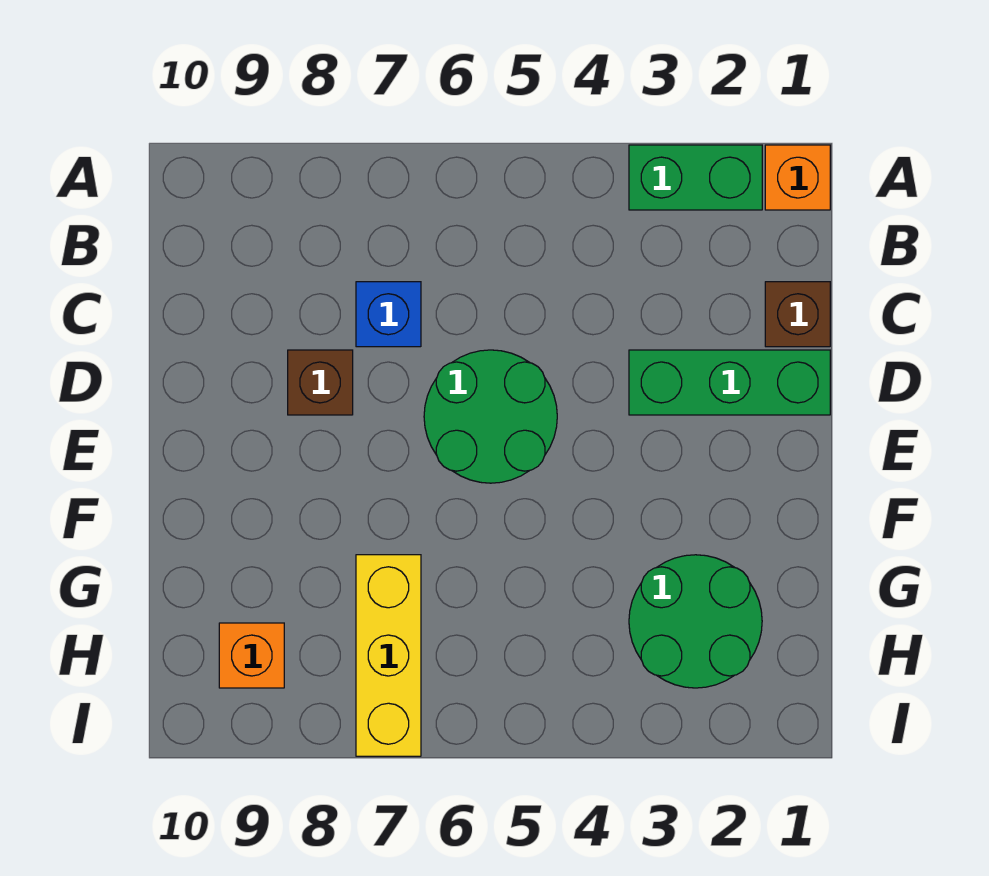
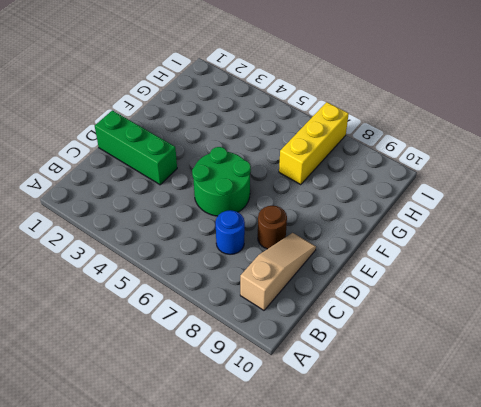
tan slope B9:D9 level 1 top B -> none
blue round brick C7 level 1 -> blue brick C7 level 1
brown round brick D8 level 1 -> brown brick D8 level 1
none -> orange brick A1 level 1
none -> green brick A2:A3 level 1

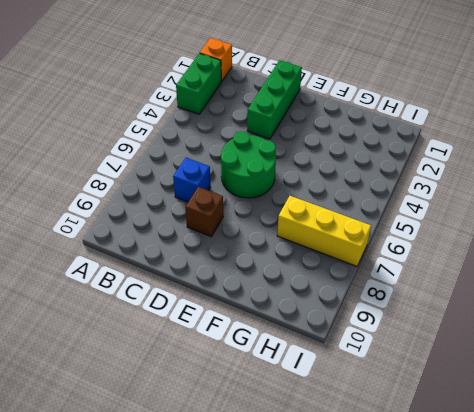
none -> brown brick C1 level 1
none -> green round brick G2:H3 level 1

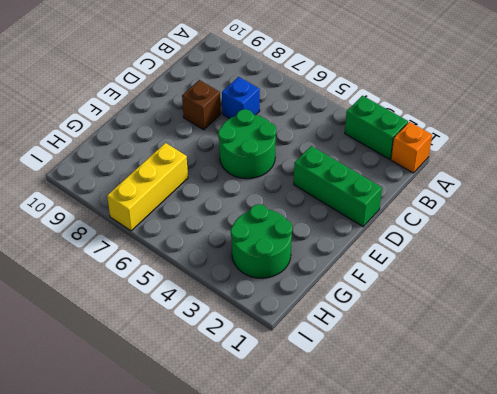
none -> brown brick C1 level 1
none -> orange brick H9 level 1

